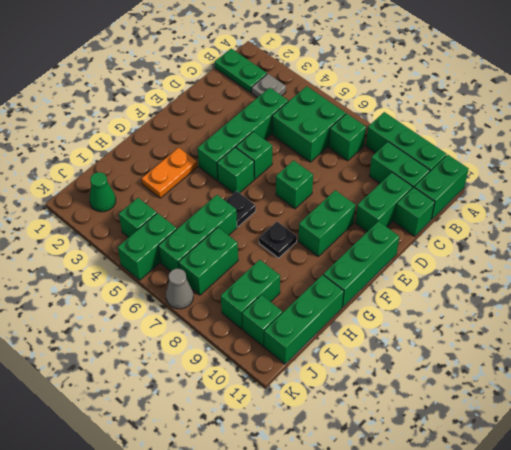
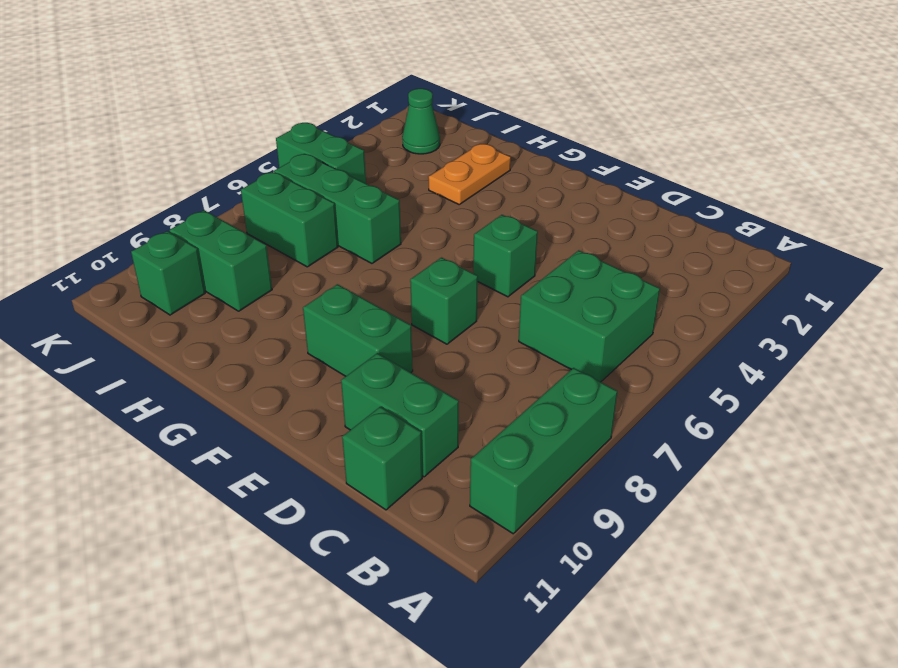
orange plate H2:H3 level 1 -> orange plate G3:H3 level 1
none -> green brick A11:B11 level 1
none -> green plate B1:B2 level 1
none -> grey plate B3 level 1

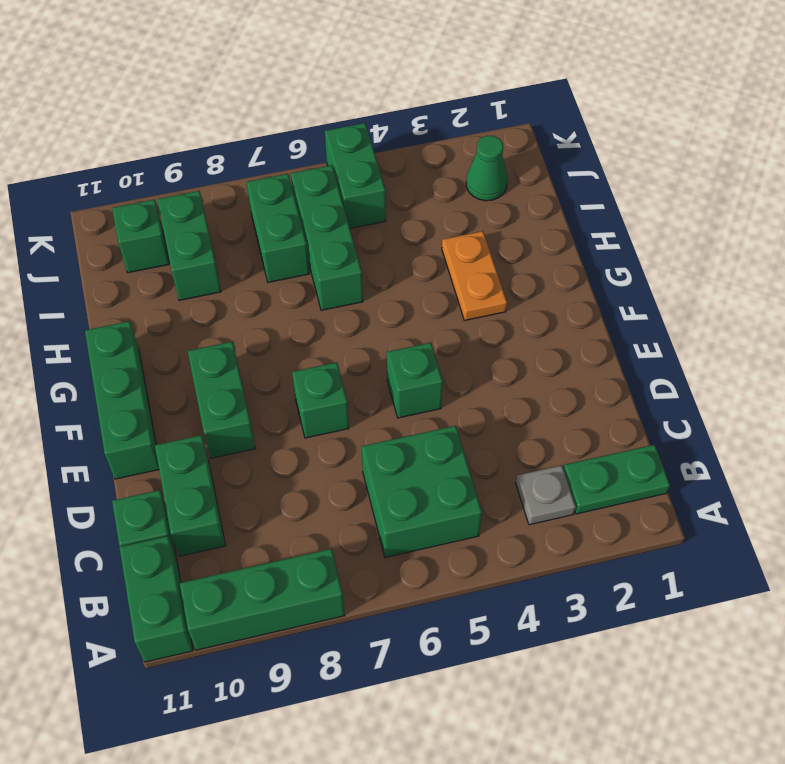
none -> green brick B7 level 1
none -> green brick B9:B10 level 1
none -> green brick C4:F4 level 1

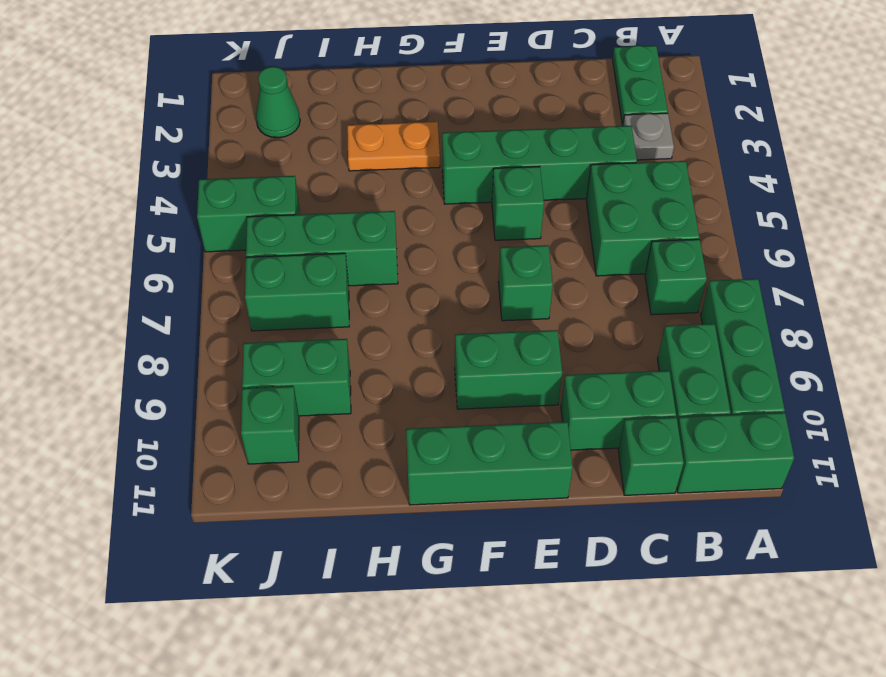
none -> green brick F5 level 1
none -> black plate G6 level 1
none -> black plate G8 level 1

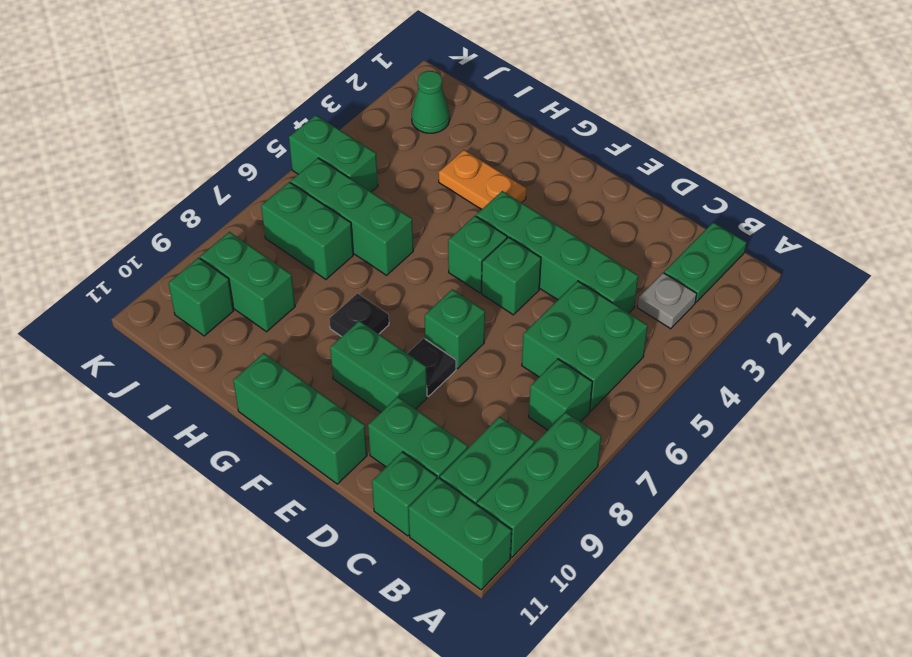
black plate E8 level 1 -> black plate G6 level 1
none -> green brick H11:J11 level 1
none -> green brick J4 level 1
none -> grey cone K7 level 1

